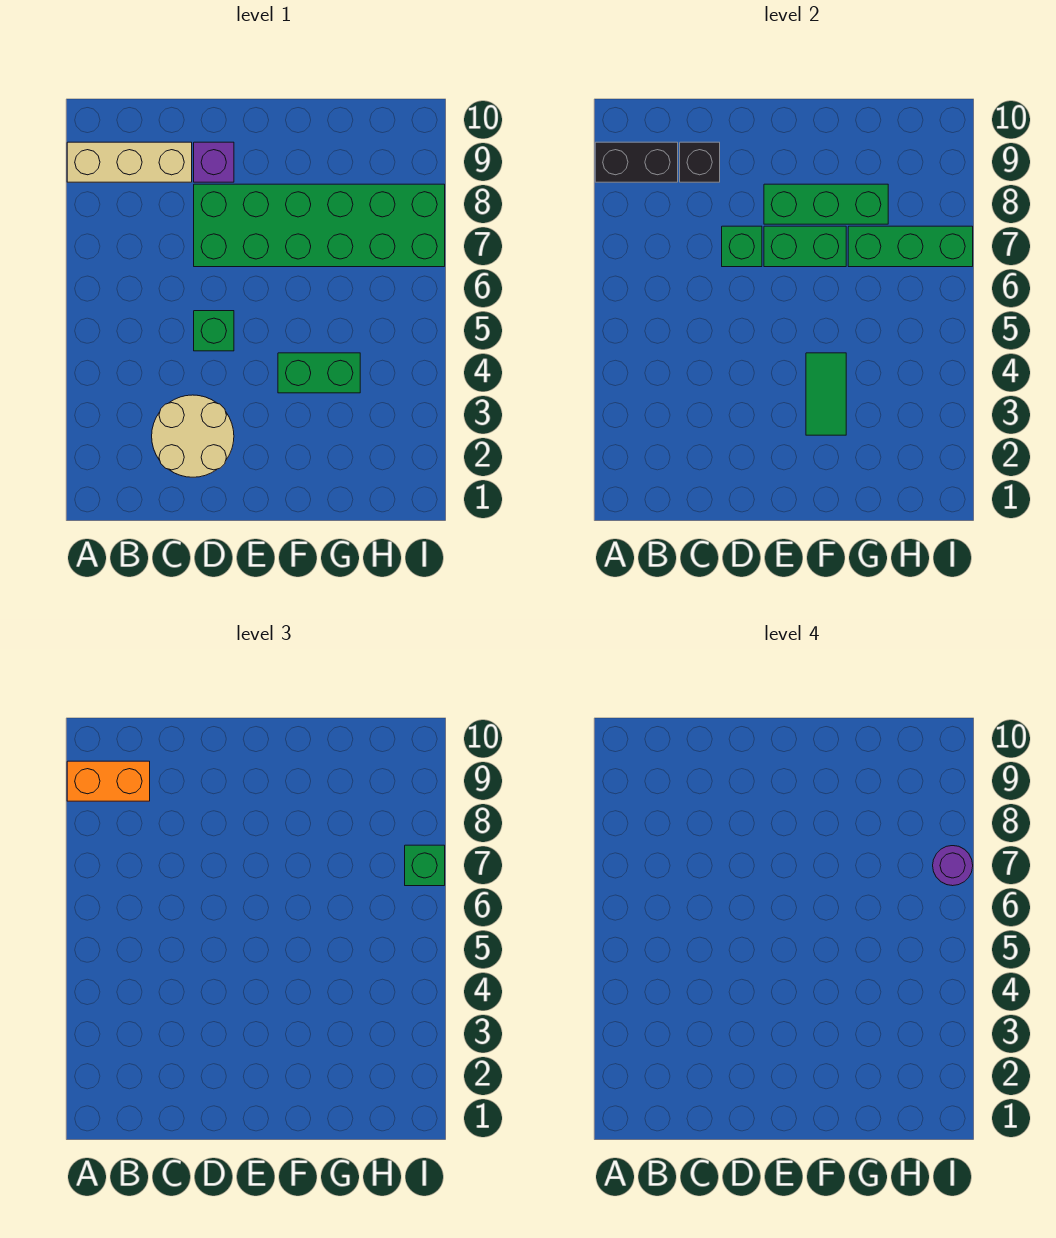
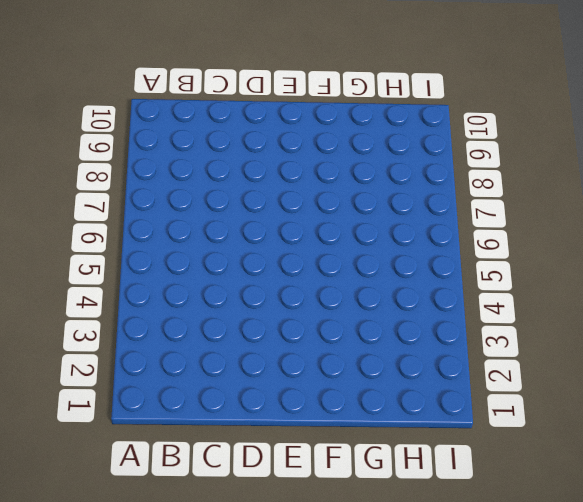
none -> tan brick A9:C9 level 1
none -> tan round brick C2:D3 level 1
none -> green brick D5 level 1

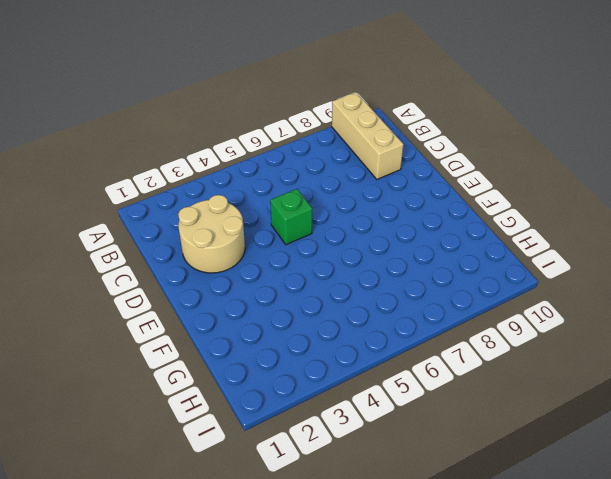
none -> green brick D7:I8 level 1
none -> purple brick D9 level 1
none -> green brick F4:G4 level 1

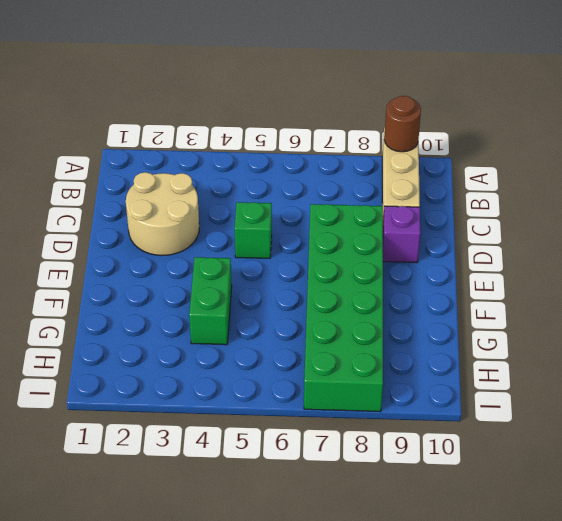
brown round brick A9 level 2 -> black brick A9:B9 level 2
none -> black brick C9 level 2
none -> green brick D7 level 2
none -> green brick E7:F7 level 2

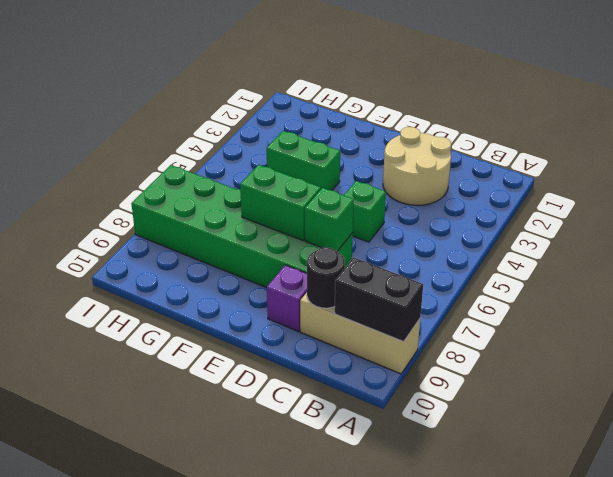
black round brick C9 level 2 -> black brick C9 level 2
none -> green brick E8:G8 level 2
none -> green tile F3:F4 level 2
none -> green brick G7:I7 level 2

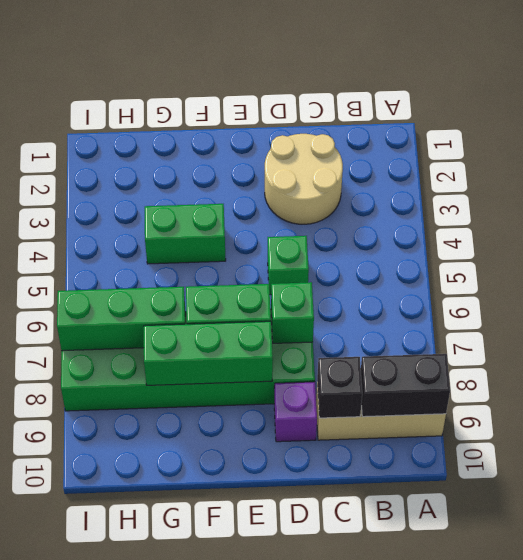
none -> green tile F3:F4 level 2
none -> orange brick A9:B9 level 3
none -> green brick I7 level 3

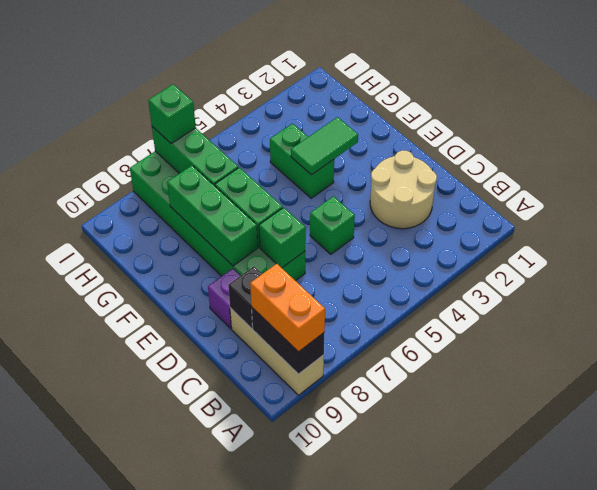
none -> purple round brick I7 level 4

